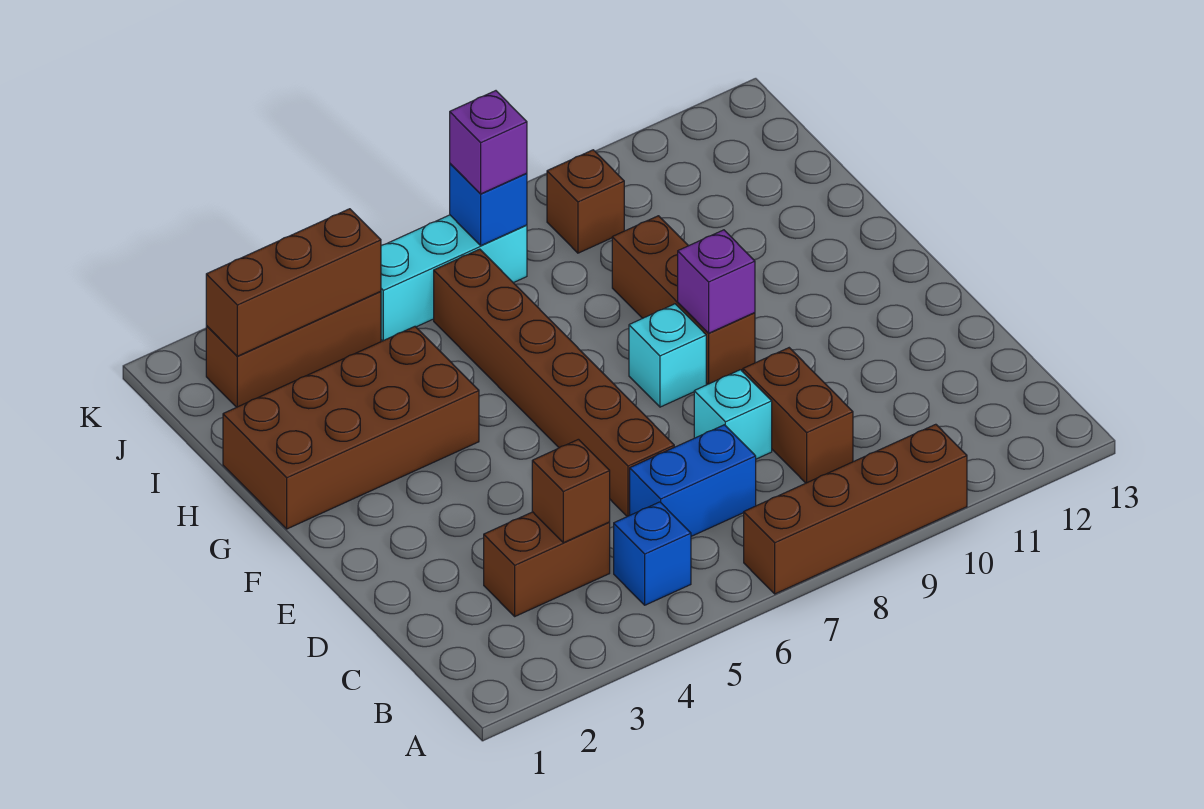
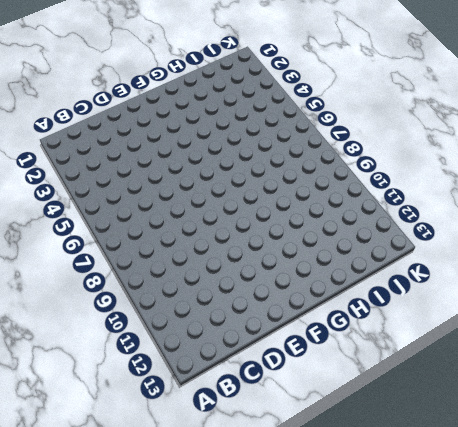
none -> brown brick A7:A10 level 1
none -> blue brick B5 level 1
none -> brown brick C3:C4 level 1

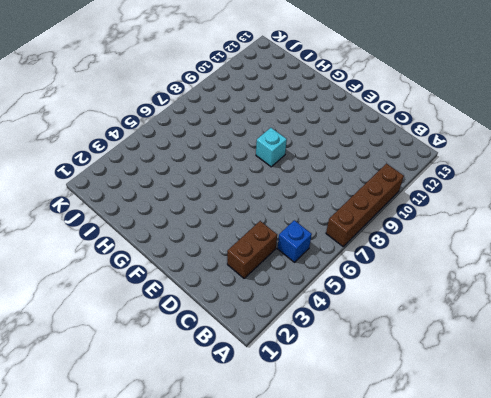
none -> blue brick C6:C7 level 1
none -> brown brick C9:D9 level 1
none -> brown brick D6:I6 level 1

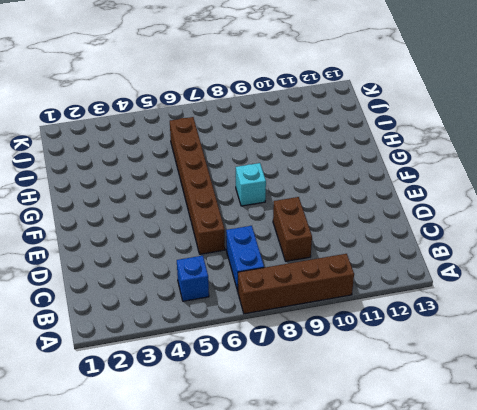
blue brick B7:C7 level 1 -> blue brick C6:C7 level 1
none -> brown brick C3:C4 level 1
none -> cyan brick D8 level 1
none -> brown brick F9:H9 level 1

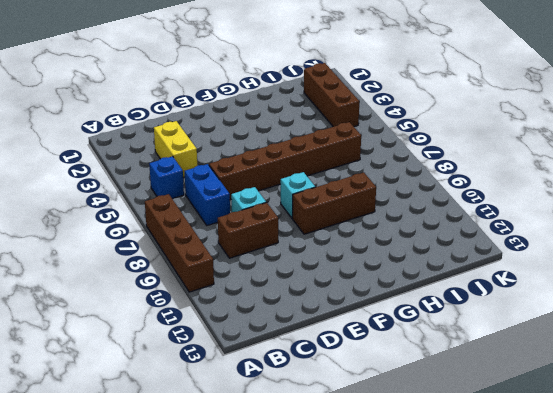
yellow brick C3:C4 level 1 -> brown brick C3:C4 level 1
none -> brown brick G1:H4 level 1
none -> cyan brick J5:J7 level 1
none -> brown brick J9 level 1

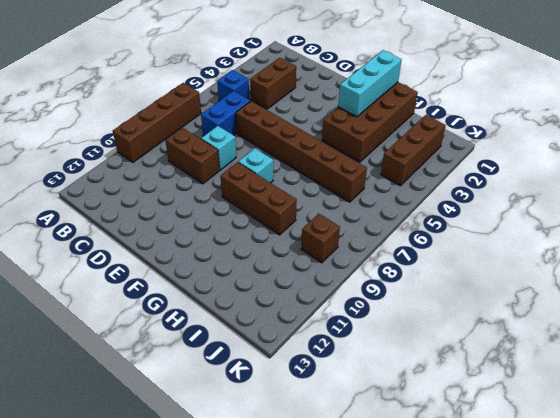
cyan brick G1:G3 level 2 -> cyan brick J5:J7 level 1
none -> brown brick C4 level 2
none -> purple brick F9 level 2
none -> brown brick J2:J4 level 2

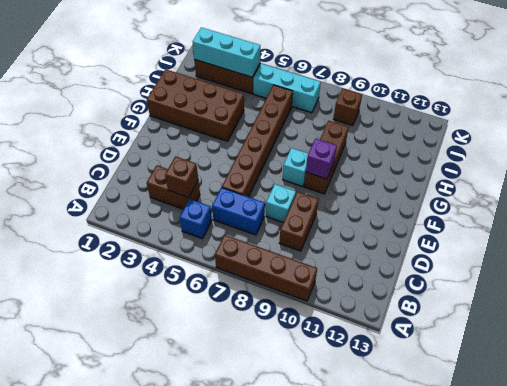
cyan brick J2:J4 level 2 -> brown brick J2:J4 level 2
none -> blue brick J7 level 2
none -> purple brick J7 level 3

